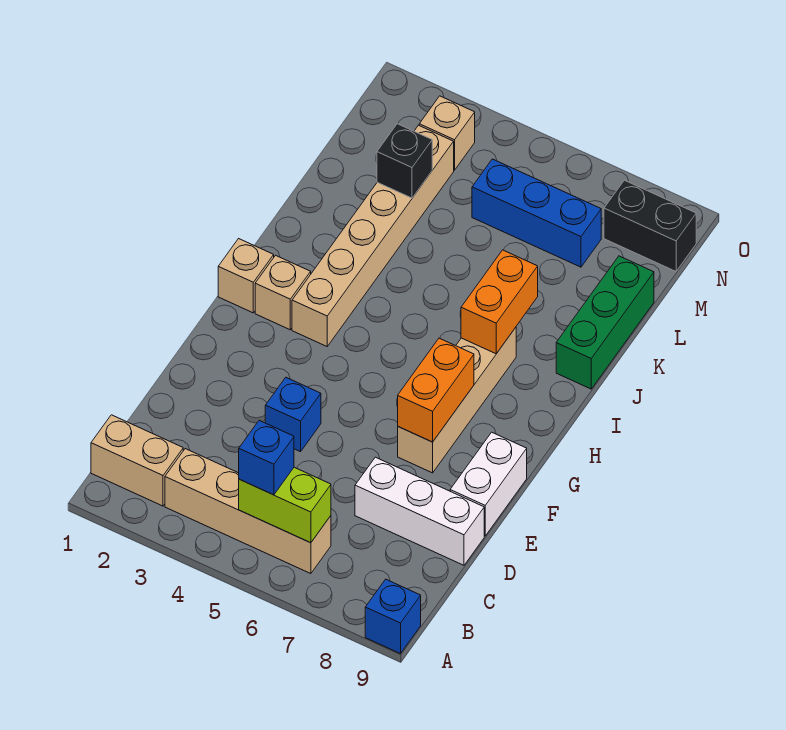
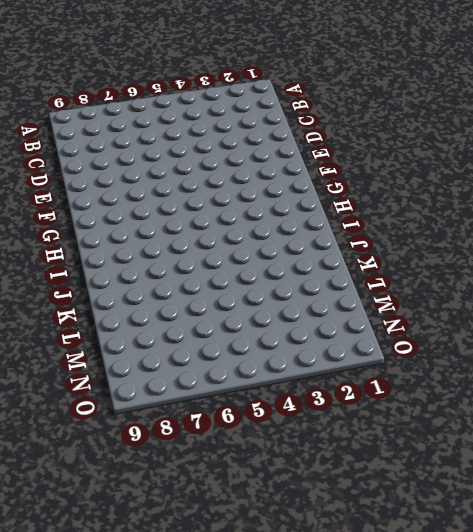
none -> blue brick A9 level 1
none -> tan brick B1:B2 level 1
none -> tan brick B3:B6 level 1

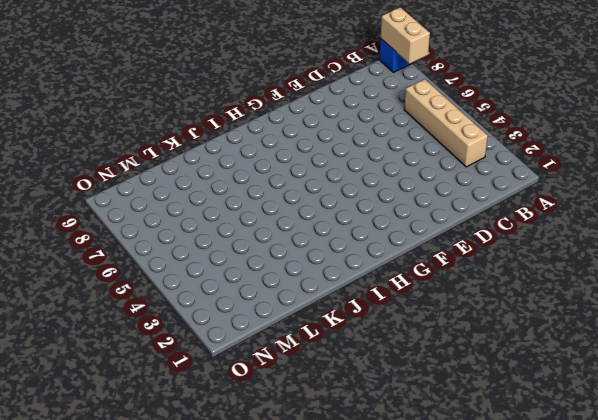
tan brick A8:A9 level 2 -> tan brick B1:B2 level 1
none -> white brick D7:D9 level 1
none -> blue brick E4 level 1
none -> white brick E9:F9 level 1

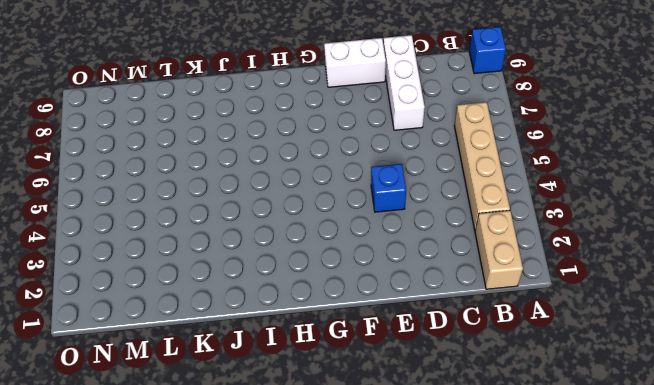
none -> tan brick F7:I7 level 1
none -> tan brick H1 level 1
none -> tan brick H2 level 1

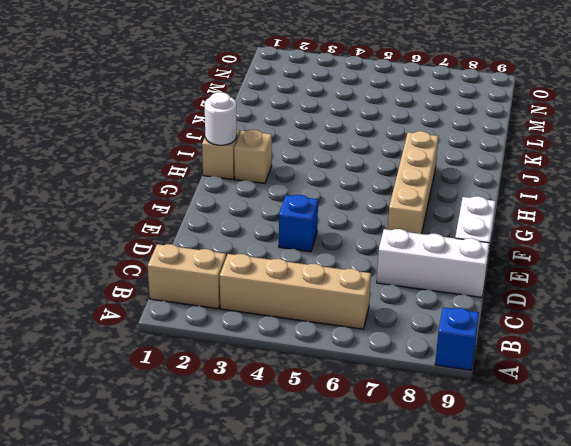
white round brick H1 level 2 -> none
none -> tan brick H3:M3 level 1
none -> green brick J9:L9 level 1
none -> blue brick M5:M7 level 1

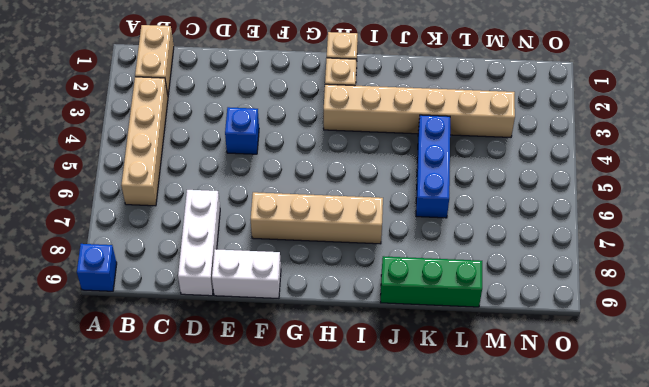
blue brick K4:K6 level 1 -> blue brick M5:M7 level 1
none -> tan brick N3 level 1
none -> black brick N8:N9 level 1
none -> lime brick B5:B6 level 2

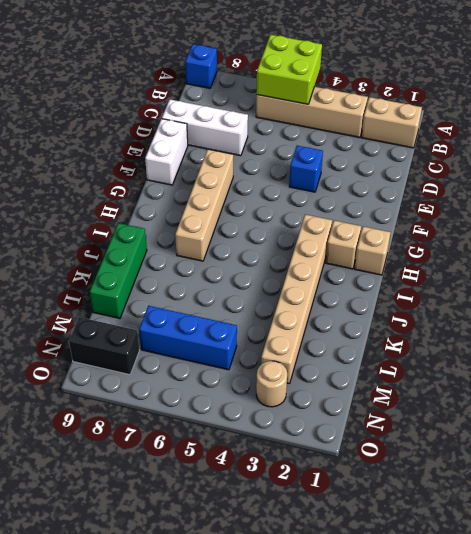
lime brick A5:B6 level 2 -> lime brick B5:B6 level 2
tan round brick N3 level 1 -> tan brick N3 level 1
none -> orange brick F7:G7 level 2
none -> orange brick I7:J7 level 2
none -> black brick L3 level 2

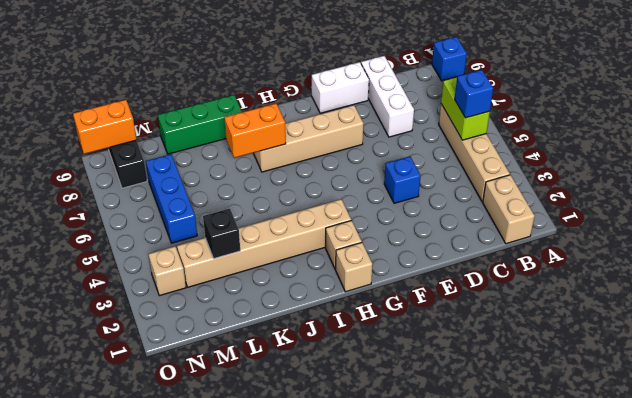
orange brick N9:O9 level 2 -> orange brick F7:G7 level 2

